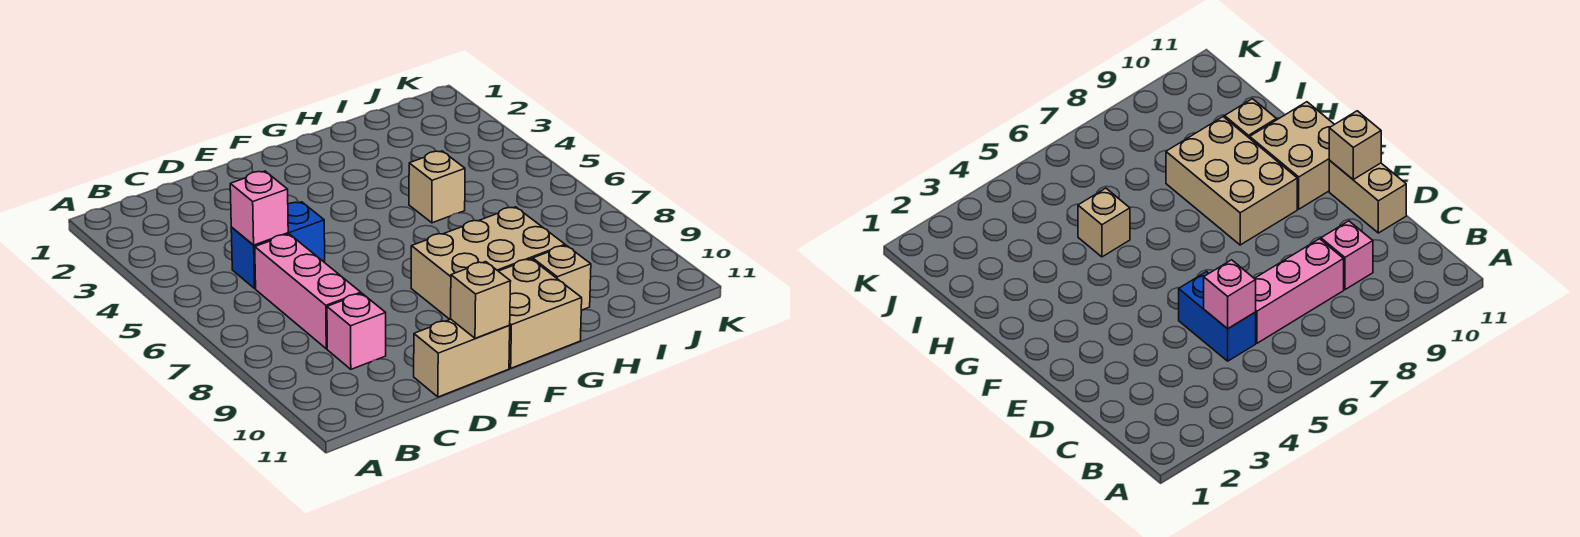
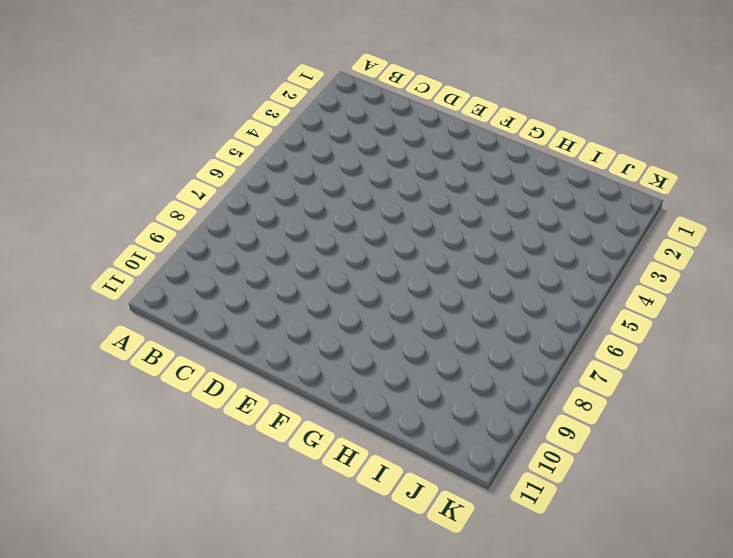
none -> blue brick C5:D5 level 1
none -> pink brick C6:C8 level 1

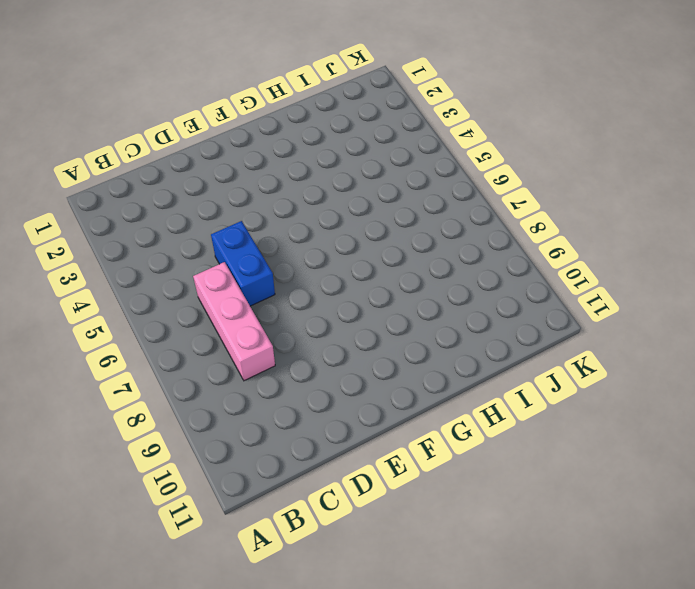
blue brick D5:D6 level 1 -> blue brick C5:D5 level 1
none -> pink brick C9 level 1
none -> tan brick D11:E11 level 1

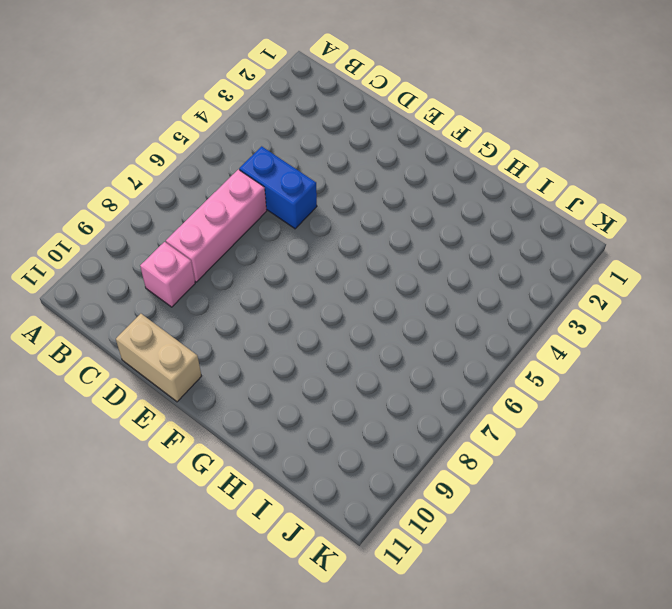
none -> tan brick F8:H9 level 1
none -> tan brick F10:G11 level 1

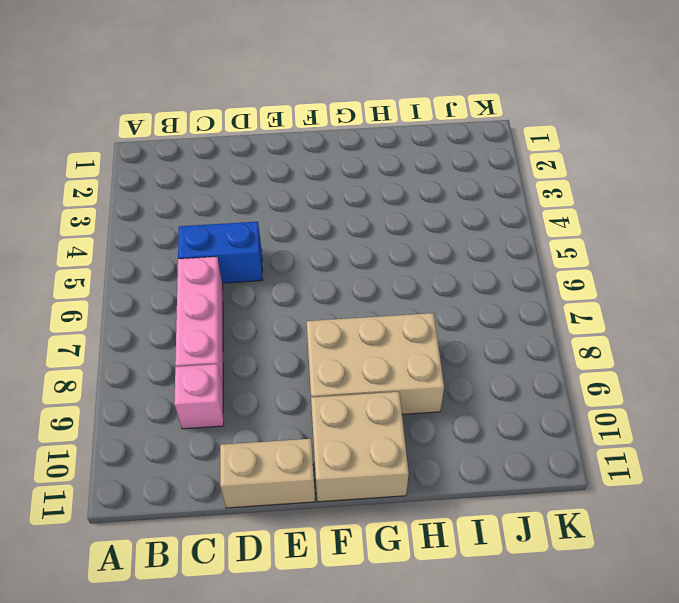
none -> tan brick H5 level 1
none -> tan brick H10 level 1

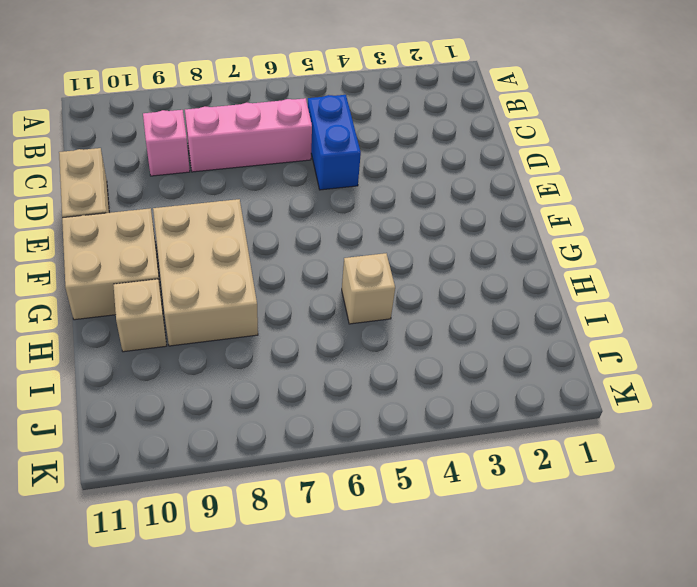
none -> pink brick C5 level 2
none -> tan brick E11 level 2

